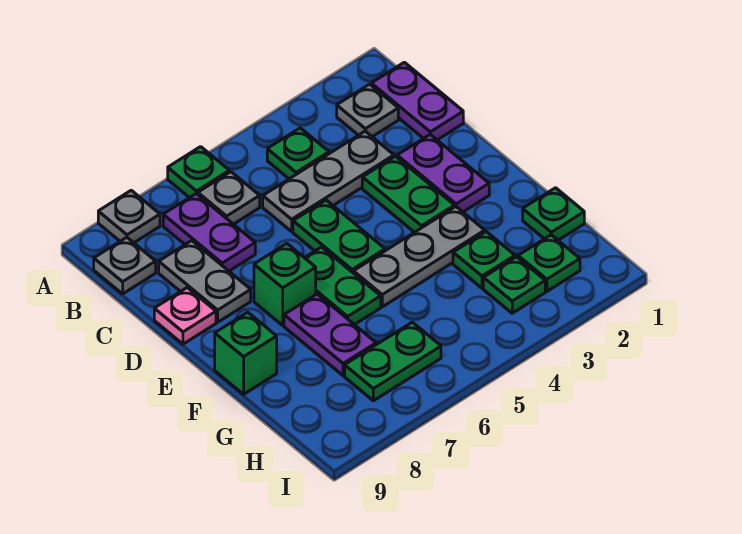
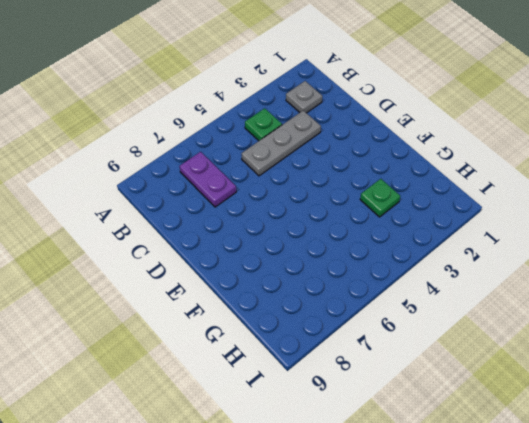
none -> green plate A6 level 1
none -> grey plate A8 level 1
none -> purple plate B1:C1 level 1

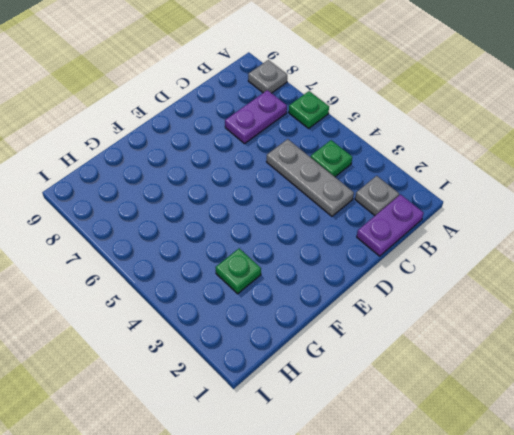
none -> grey plate B6 level 1
none -> grey plate B9 level 1
none -> grey plate C8:D8 level 1

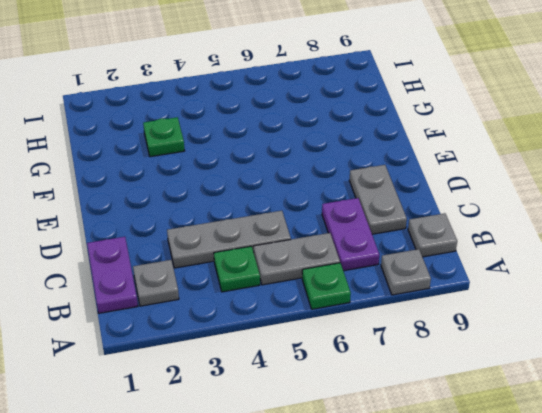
grey plate B5:B6 level 1 -> grey plate B6 level 1
none -> purple plate D2:E2 level 1
none -> green plate D3:E3 level 1
none -> green plate D5:E5 level 1

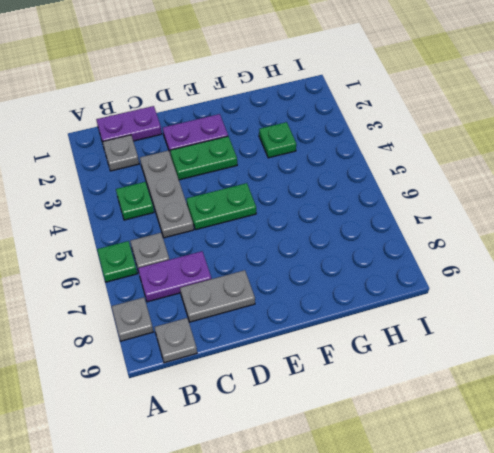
none -> pink plate D9 level 1
none -> green plate E6:F6 level 1
none -> green brick E7 level 1

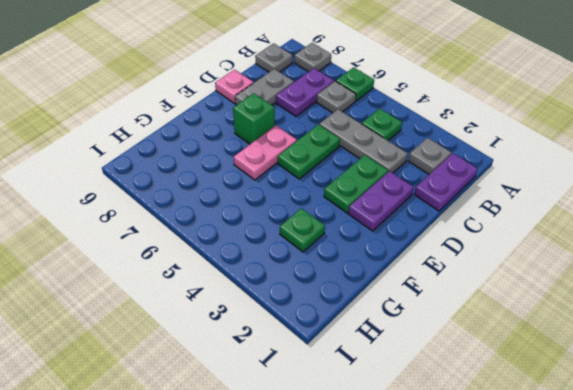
pink plate E6:F6 level 1 -> green plate E6:F6 level 1
none -> grey plate F3:F5 level 1
none -> purple plate F7:G7 level 1
none -> green brick F9 level 1

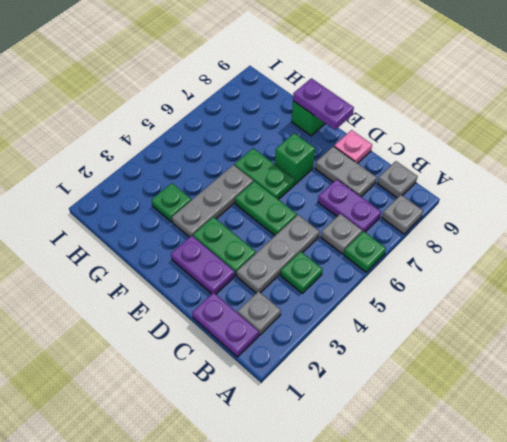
purple plate E9:F9 level 2 -> purple plate F7:G7 level 1
none -> green plate G1 level 1
none -> green plate H2 level 1
none -> green plate H3 level 1

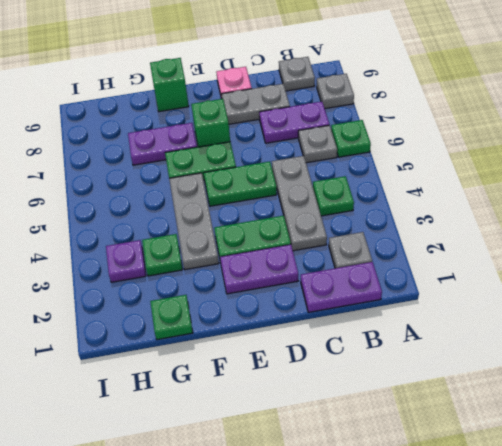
purple plate H3 level 1 -> green plate H3 level 1
none -> green plate H2 level 1
none -> green plate H6:H7 level 1

